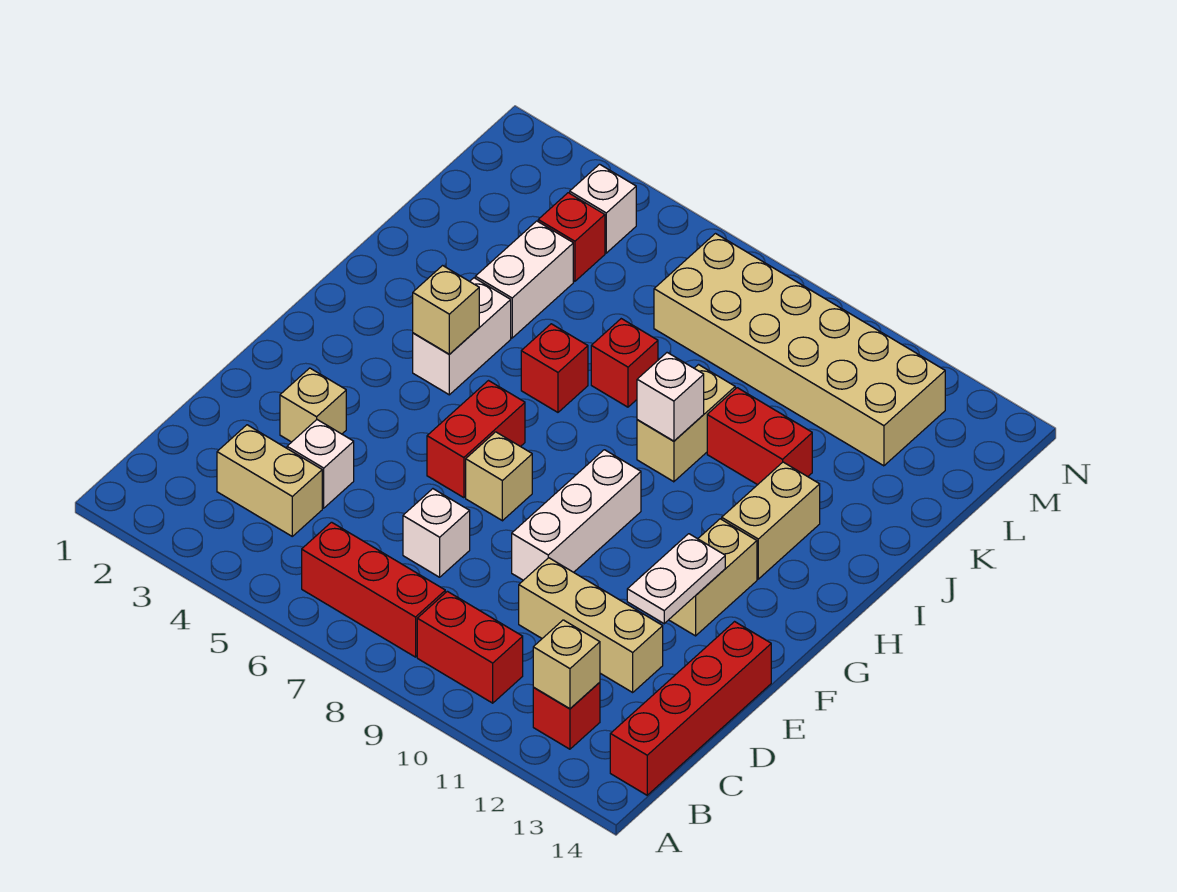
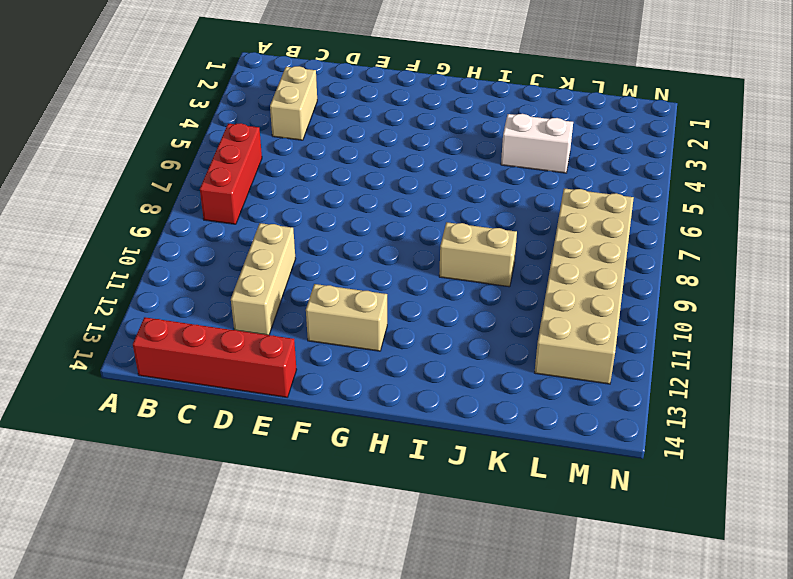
none -> red brick B9:B10 level 1
none -> red brick B12 level 1
none -> white brick D4 level 1

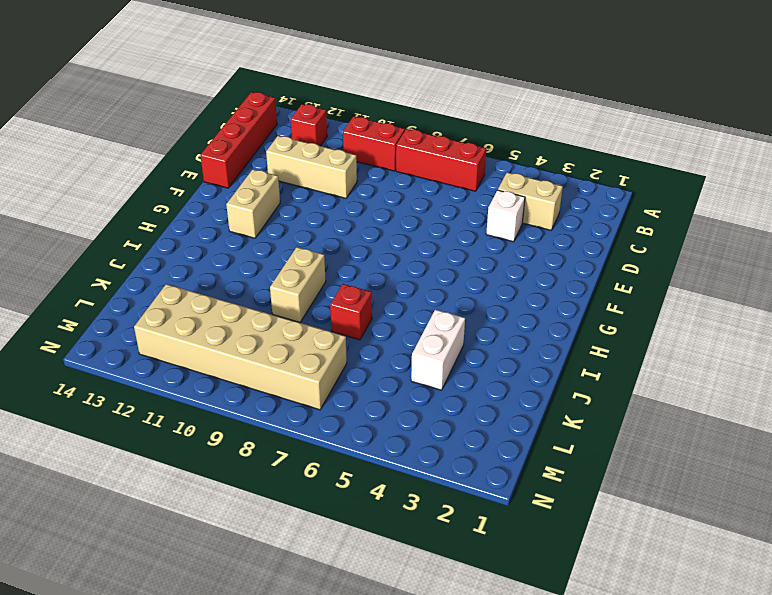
none -> white brick D7 level 1
none -> tan brick E3 level 1
none -> white brick E9:G9 level 1

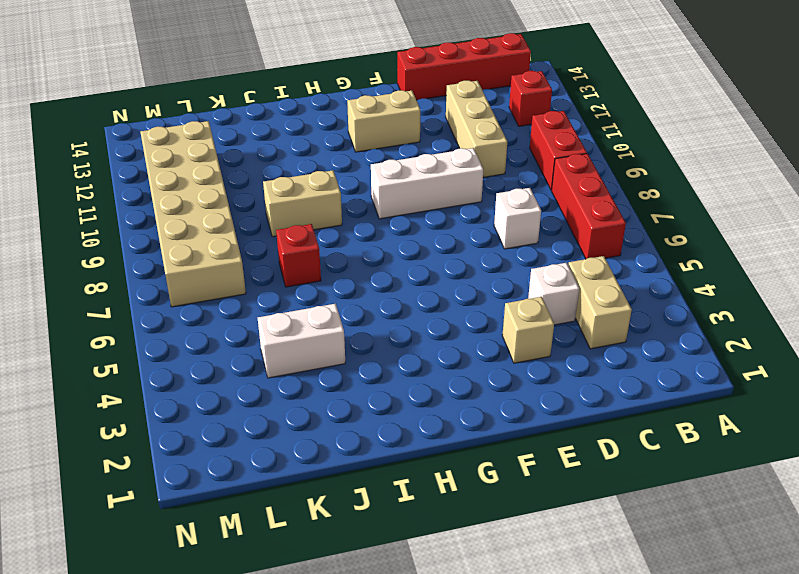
none -> red brick F6:G6 level 1
none -> tan brick F7 level 1
none -> white brick H4:I4 level 1

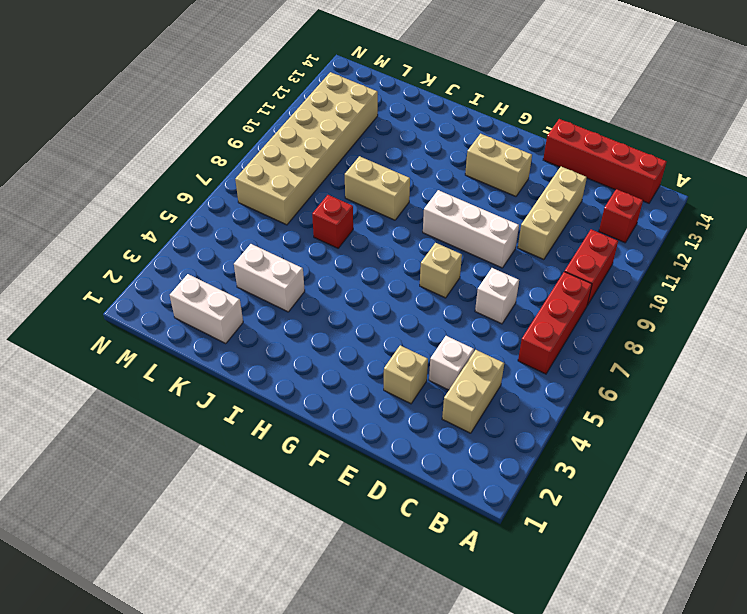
white brick K2:L2 level 1 -> white brick H4:I4 level 1
none -> red brick F6:G6 level 1
none -> tan brick H12:I12 level 1
none -> red brick I6 level 1

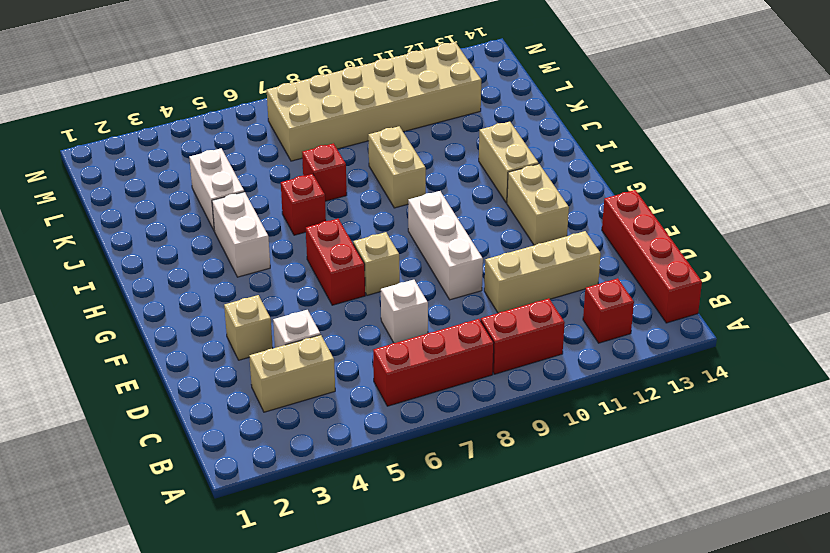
none -> red brick J10:J11 level 1
none -> red brick L4 level 1
none -> white brick M4 level 1

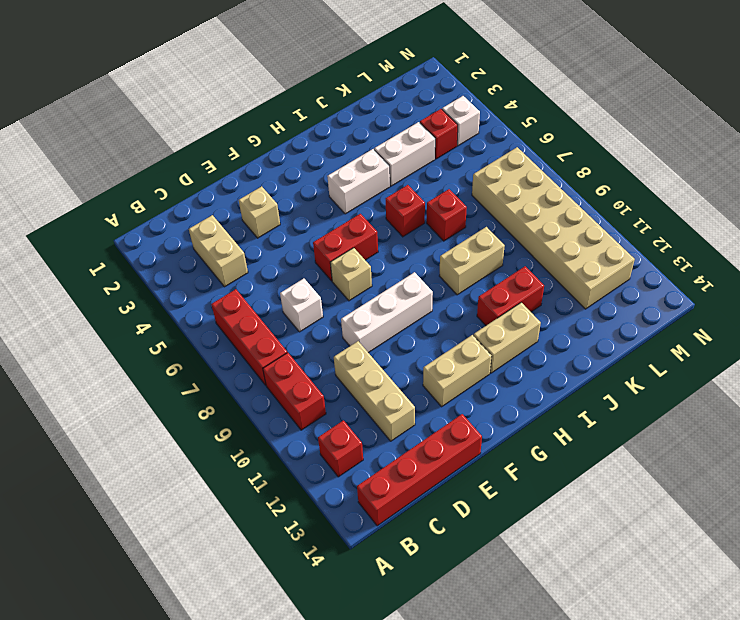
red brick I11:J11 level 1 -> red brick J10:J11 level 1
none -> white brick D4 level 1
none -> tan brick B12 level 2
none -> white plate E12:F12 level 2

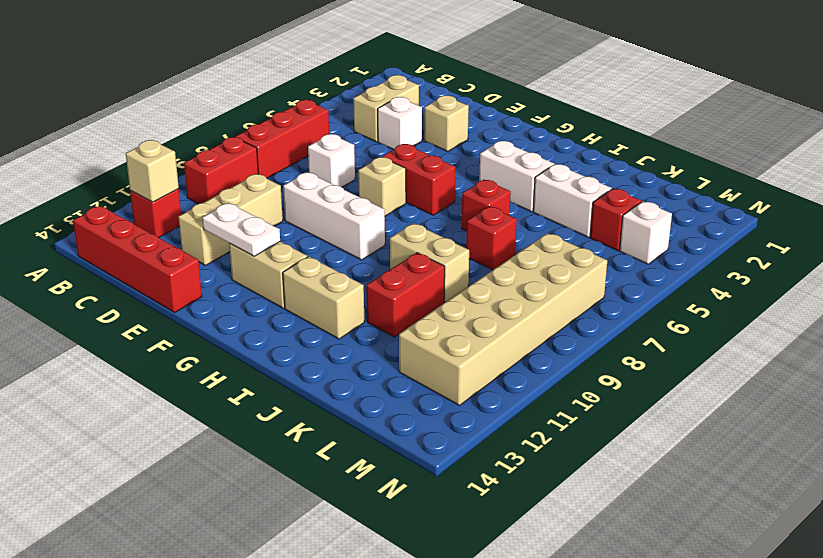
none -> tan brick H4 level 2
none -> white brick I9 level 2

